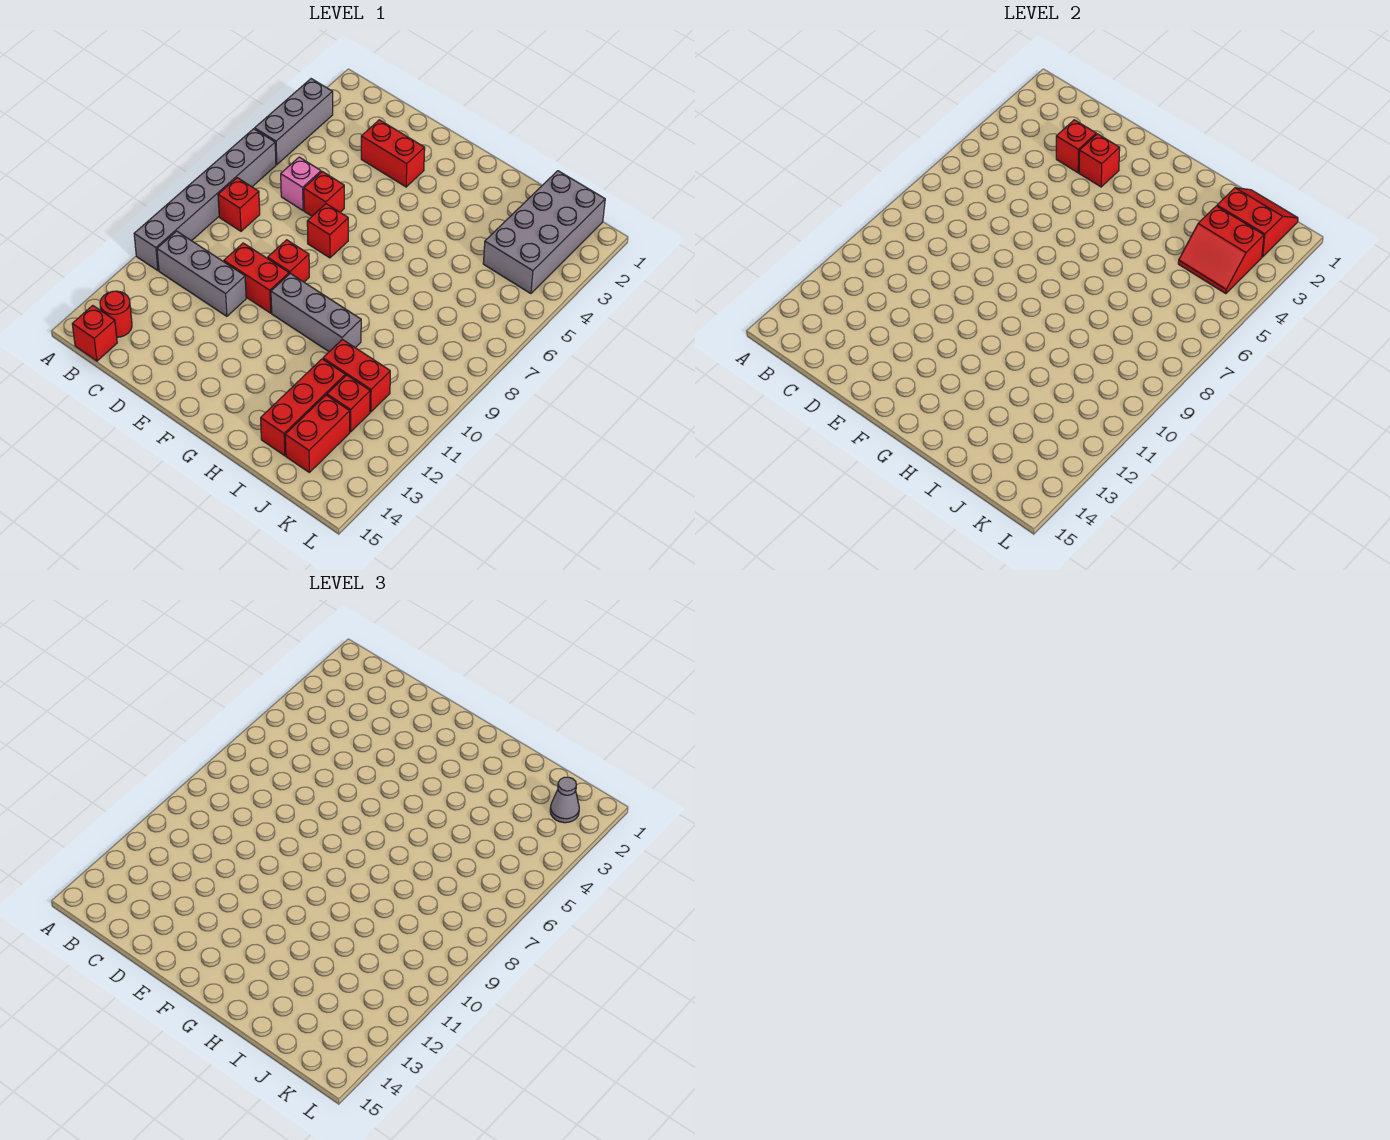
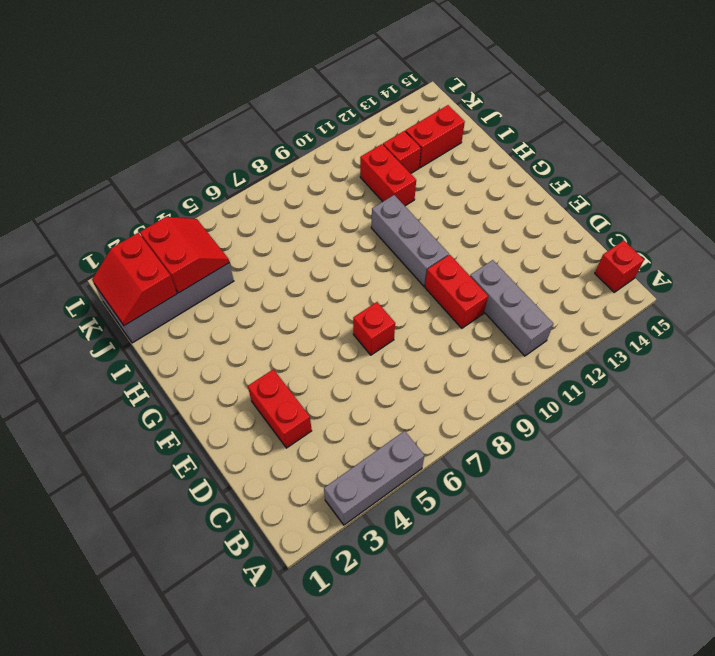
none -> grey brick A6:A11 level 1
none -> red brick B8 level 1
none -> red round brick B14 level 1

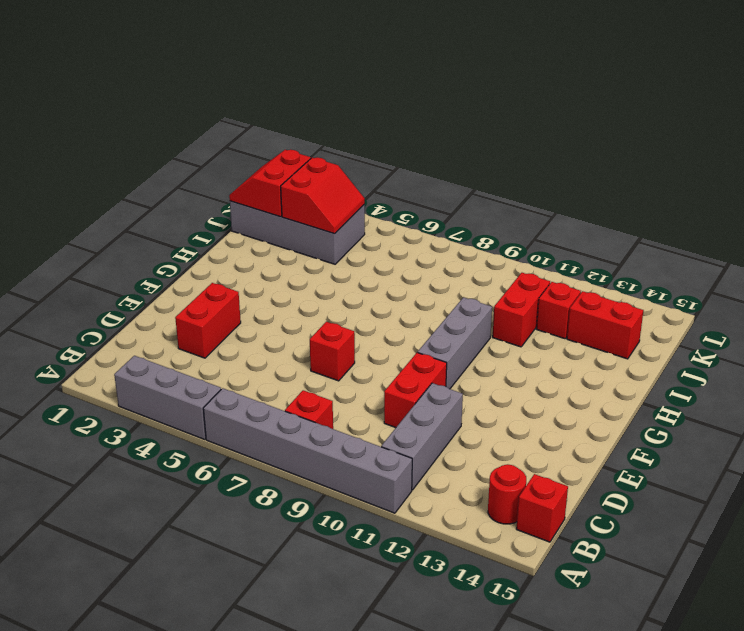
none -> pink brick C6 level 1
none -> red brick D6 level 1
none -> red brick E9 level 1

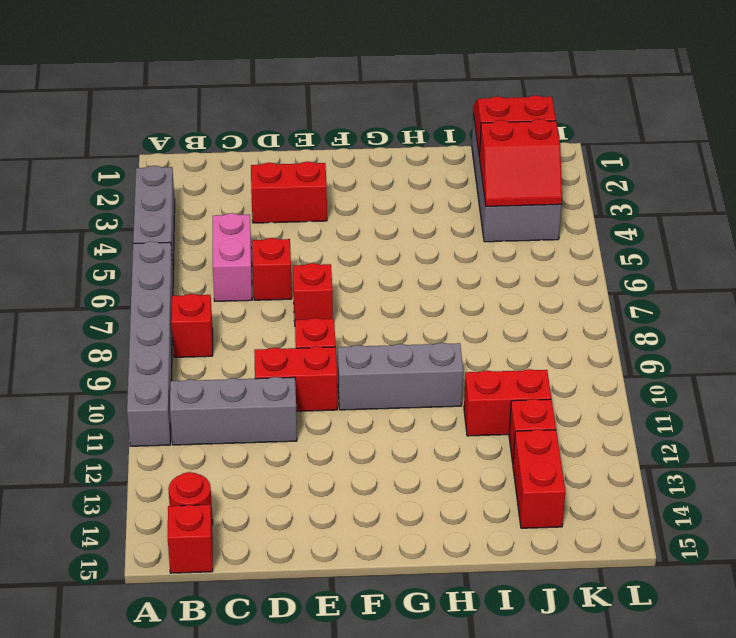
pink brick C5:C6 level 1 -> pink brick C6 level 1
none -> red brick I12:I14 level 1
none -> red brick D3 level 2
none -> red brick E3 level 2

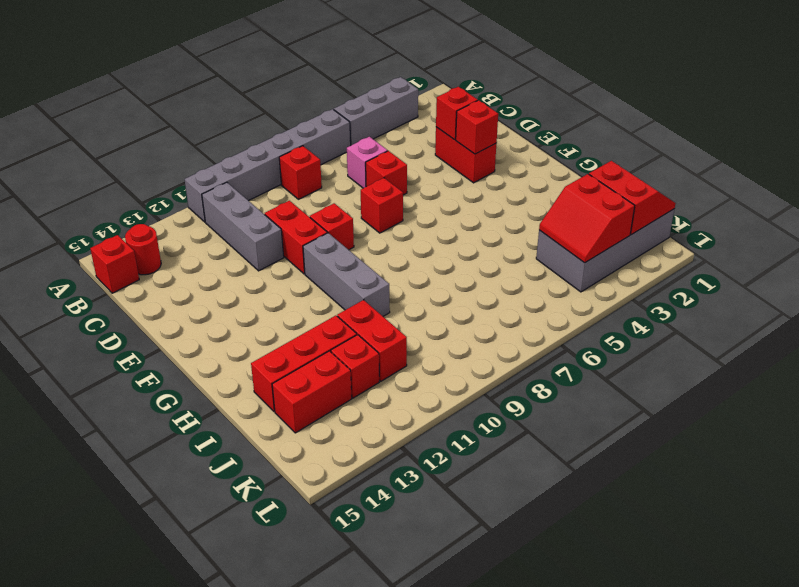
none -> grey cone K2 level 3

